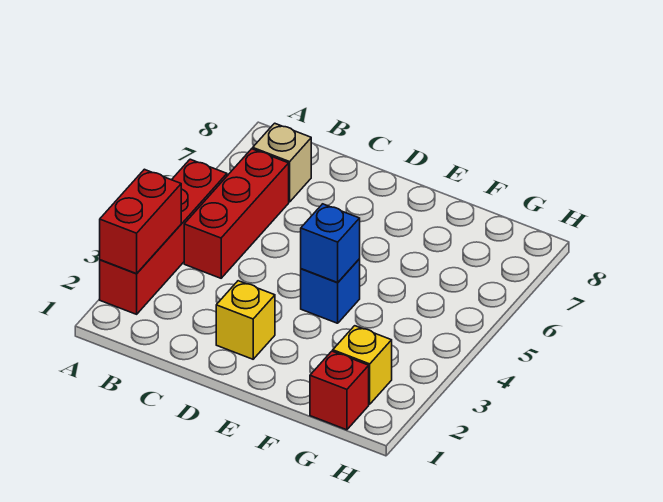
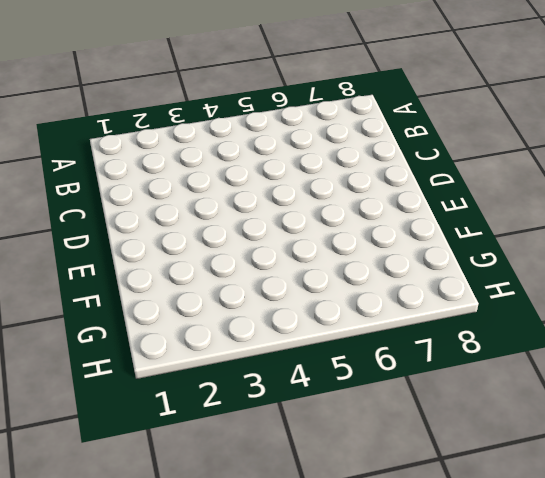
none -> red brick A2:A5 level 1
none -> red brick B4:B6 level 1

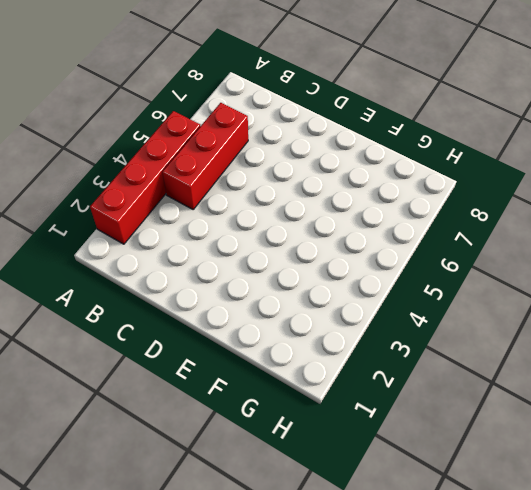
none -> tan brick B7 level 1
none -> yellow brick D2 level 1

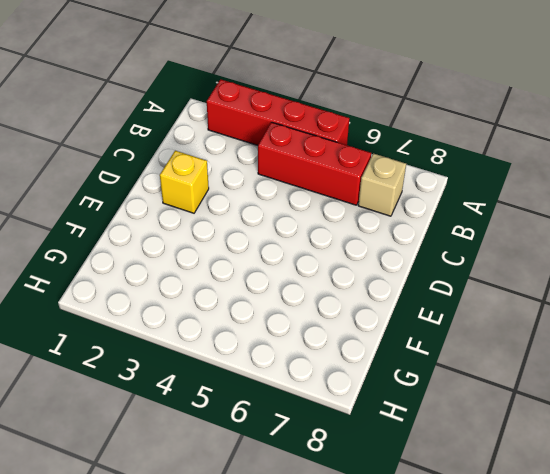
none -> blue brick E4 level 1
none -> red brick G1 level 1

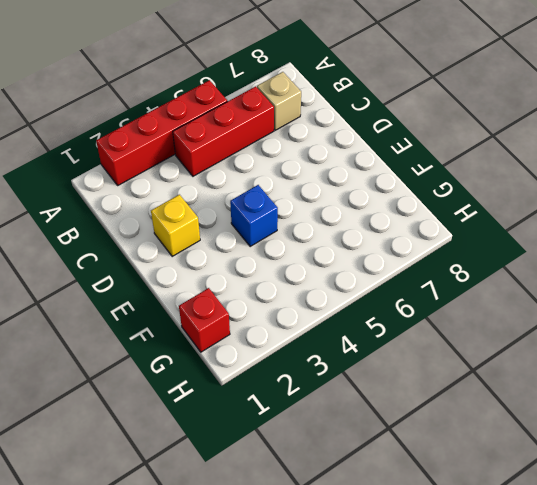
none -> yellow brick G2 level 1
none -> red brick A2:A3 level 2

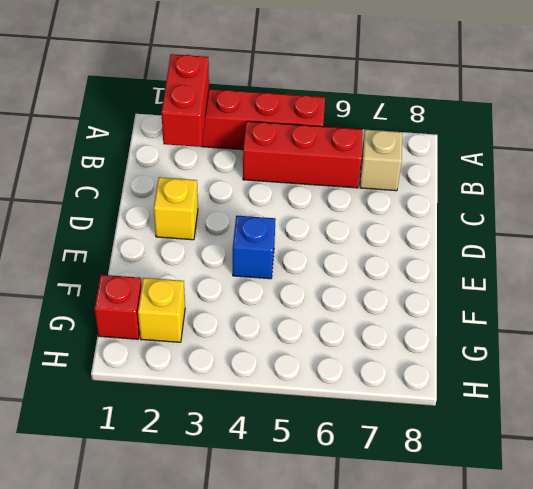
red brick A2:B2 level 2 -> red brick A2:A3 level 2
none -> blue brick E4 level 2

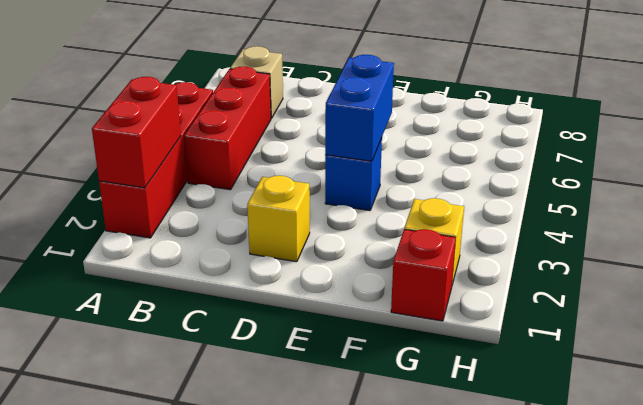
blue brick E4:E5 level 2 -> blue brick E4 level 2

